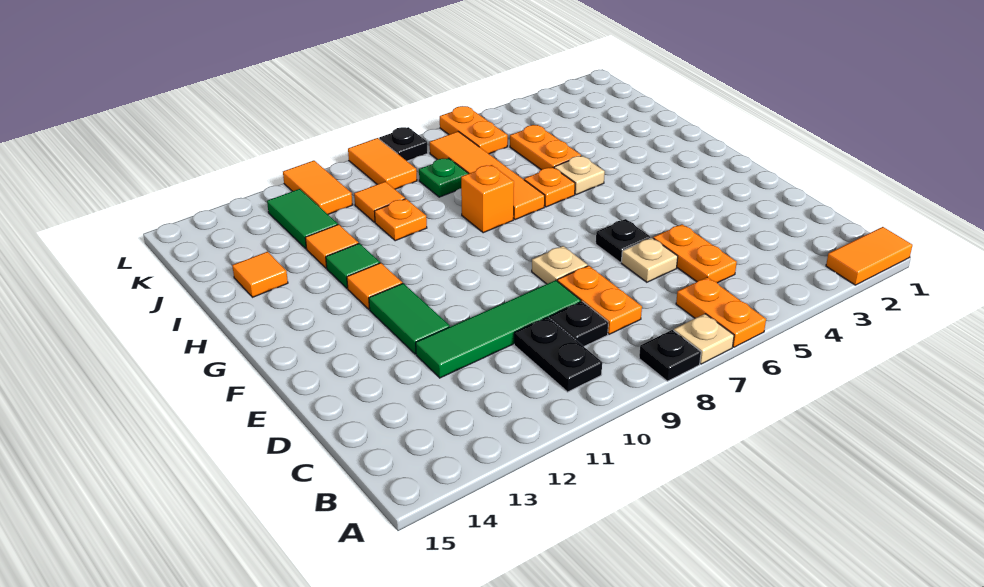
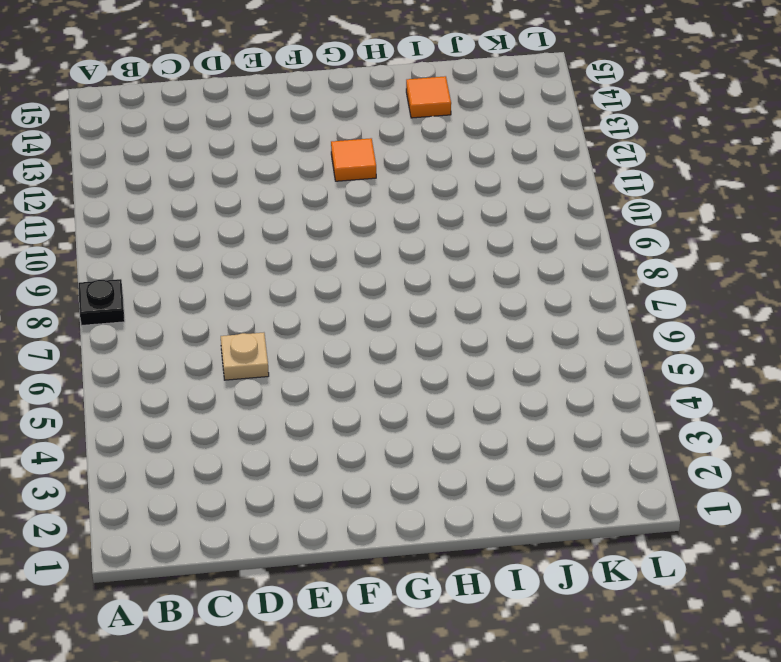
none -> orange tile A1:A2 level 1
none -> orange plate A6:B6 level 1
none -> tan plate A7 level 1
none -> black plate B10:C10 level 1

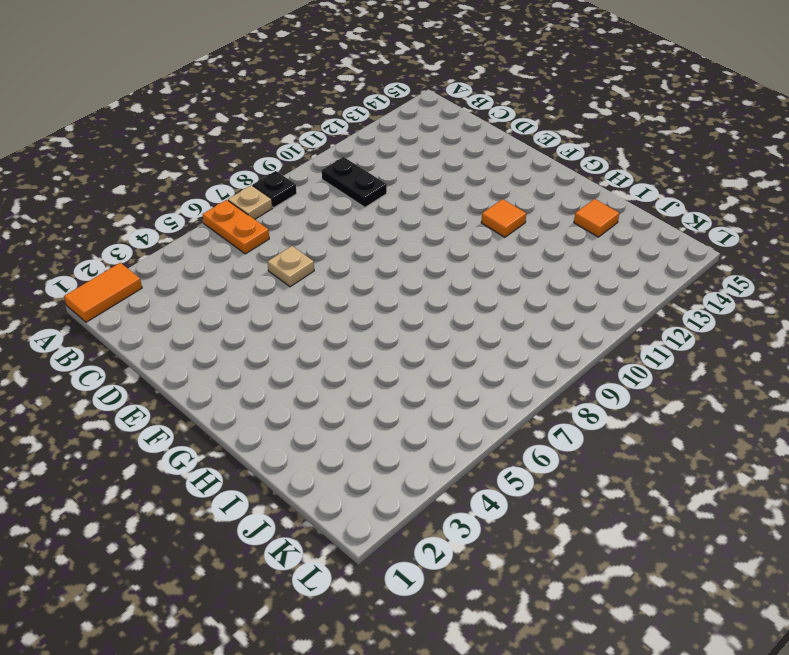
none -> orange plate C5:D5 level 1
none -> orange plate C8:D8 level 1
none -> black plate C9 level 1
none -> green tile D9:D12 level 1

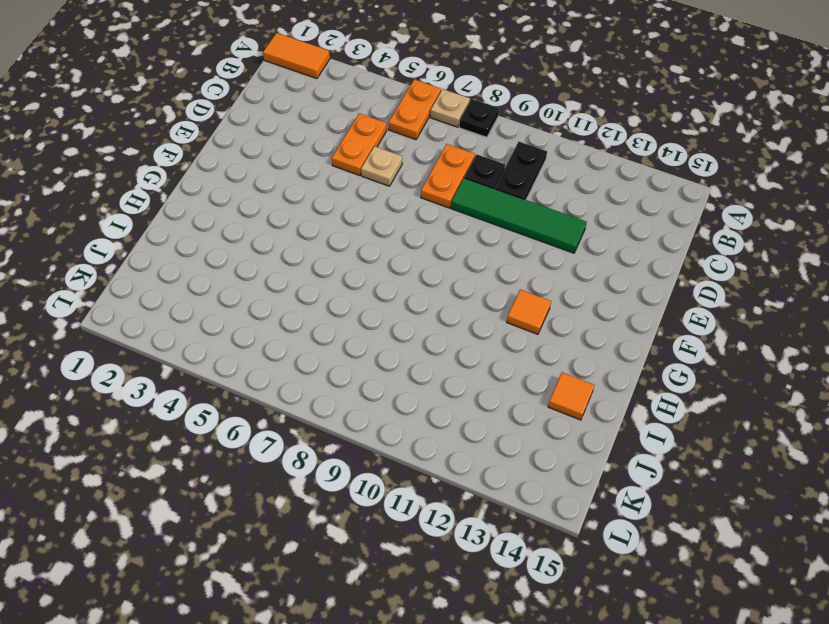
none -> black plate E6 level 1
none -> tan plate E8 level 1
none -> green tile E12:F12 level 1
none -> tan plate H5 level 1

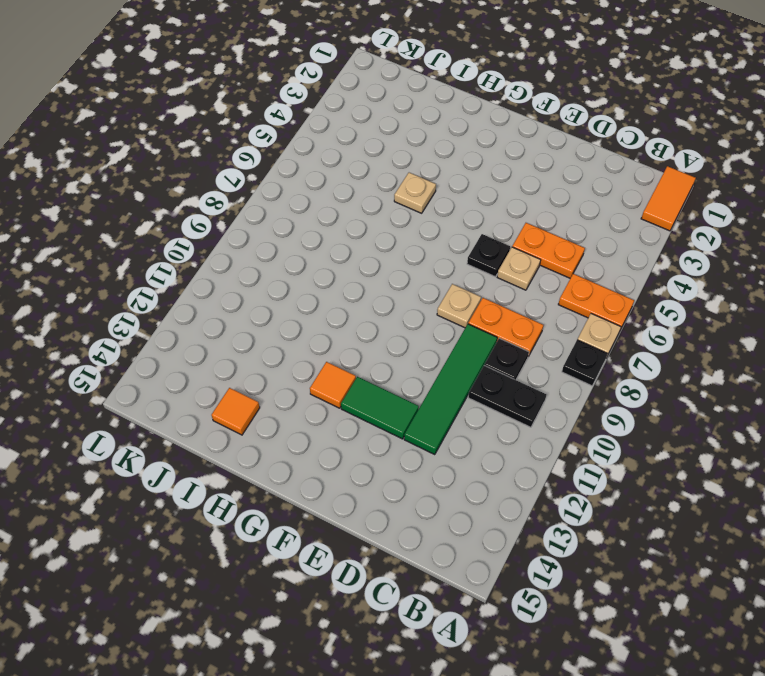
none -> orange plate H6 level 1
none -> orange tile H7:K7 level 1
none -> orange brick H8 level 1
none -> green tile H12 level 1

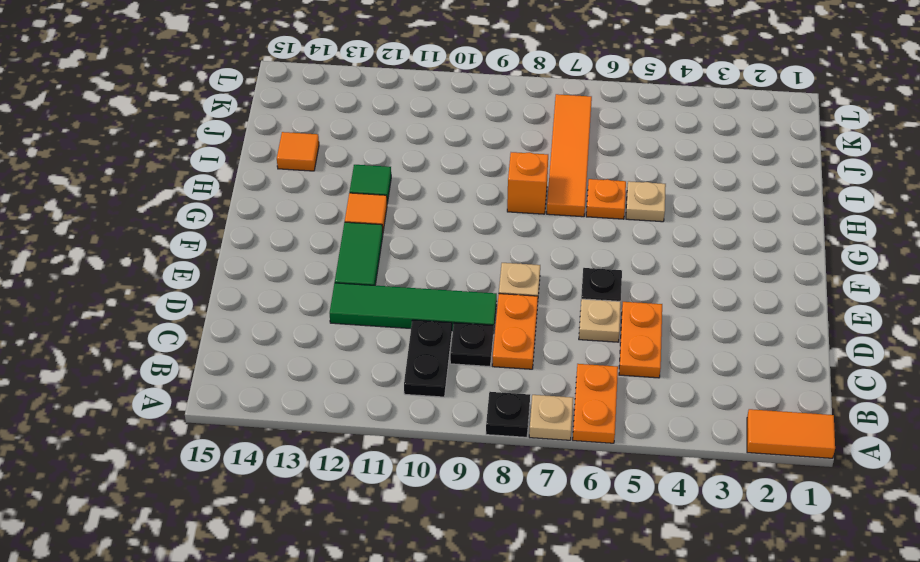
none -> orange plate I5:J5 level 1
none -> orange plate I10 level 1
none -> orange tile I12 level 1
none -> green plate J8 level 1

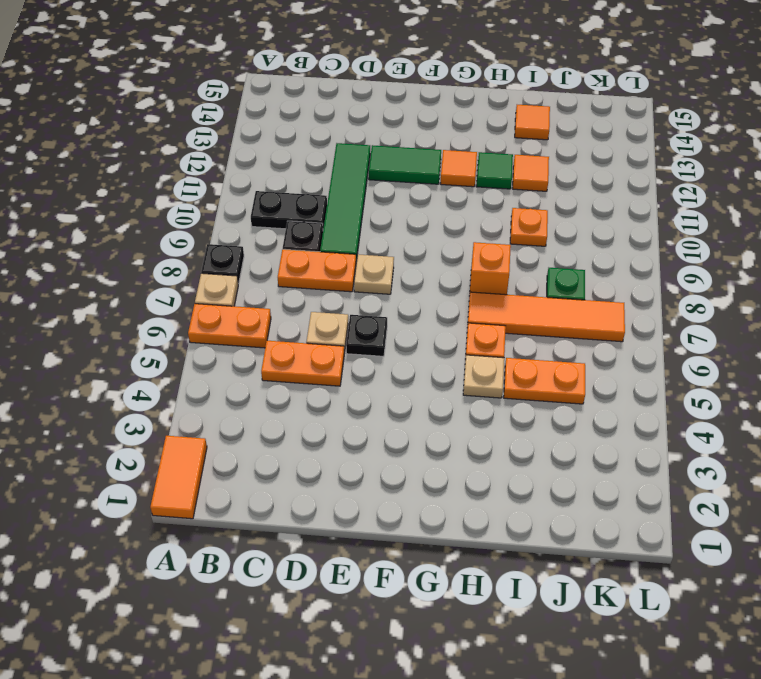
none -> orange tile J10 level 1
none -> green tile J12:K12 level 1
none -> orange plate K6:L6 level 1
none -> orange tile K9:L9 level 1

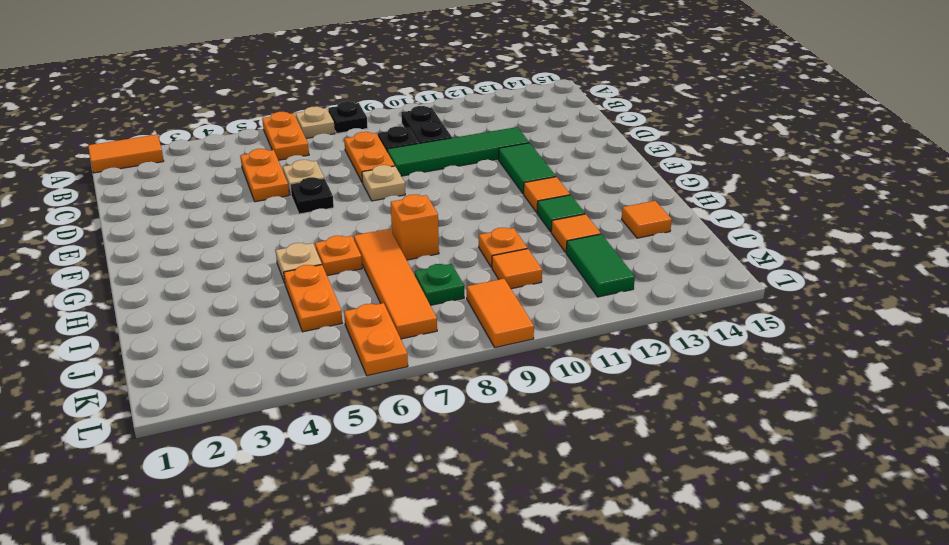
none -> orange tile K11:L11 level 1
none -> black plate L8 level 1

